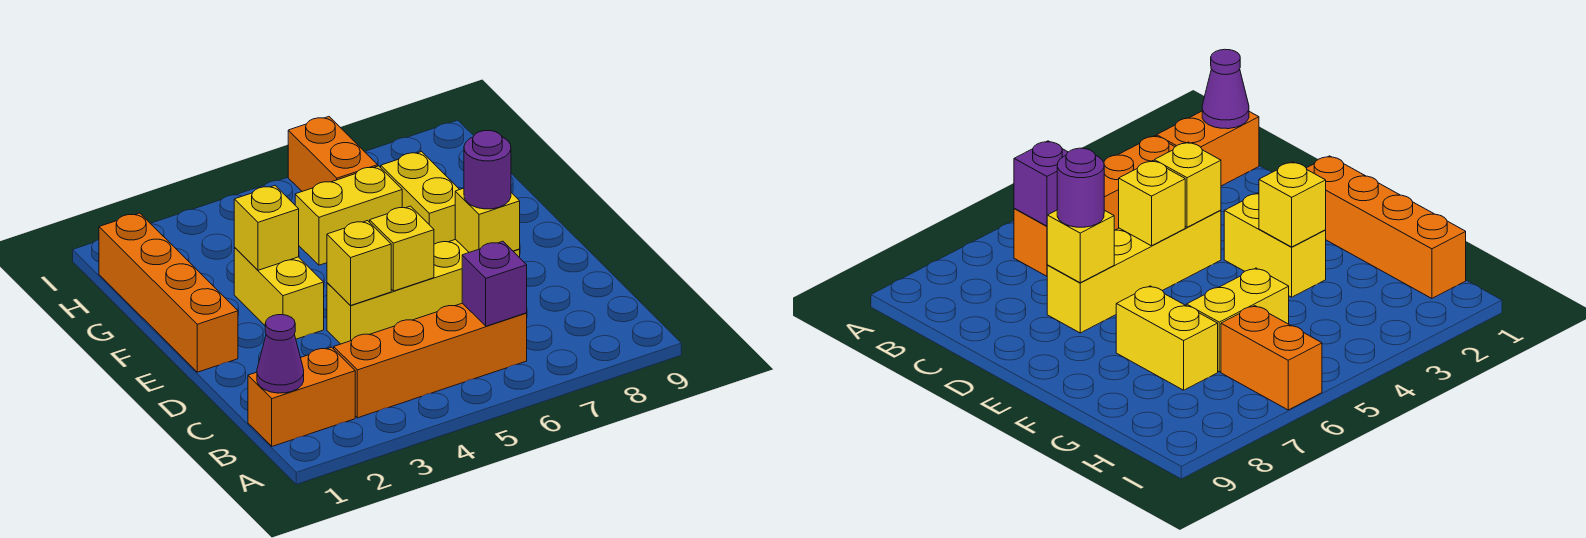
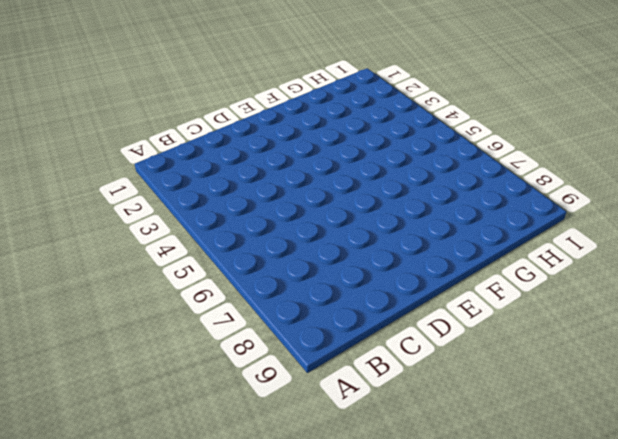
none -> orange brick B1:B2 level 1
none -> orange brick B3:B6 level 1
none -> yellow brick D4:D7 level 1

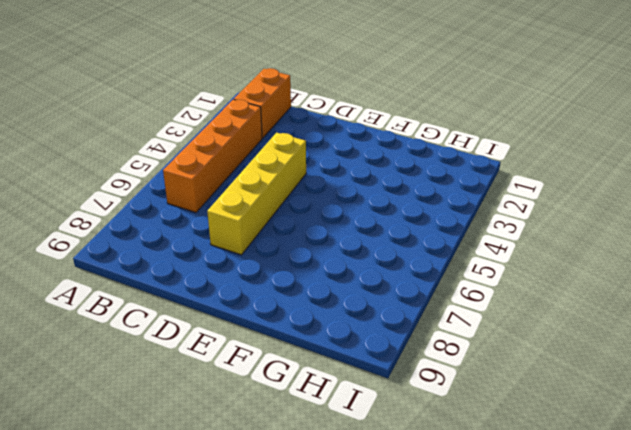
none -> orange brick E1:H1 level 1
none -> yellow brick E3:F3 level 1
none -> yellow brick F7:G7 level 1

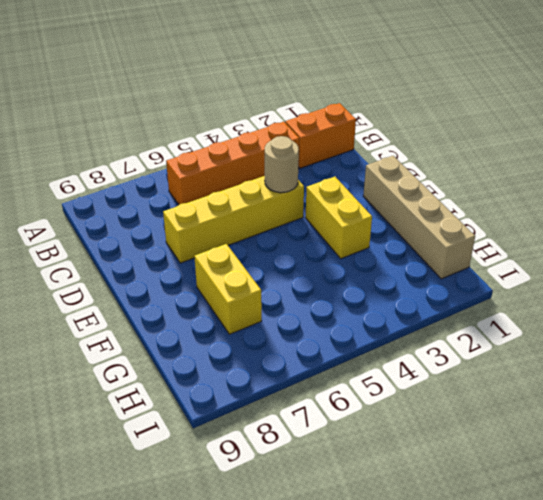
tan round brick D4 level 2 -> yellow brick D4 level 2
tan brick E1:H1 level 1 -> orange brick E1:H1 level 1
none -> yellow brick G5:G6 level 1
none -> orange brick H6:I6 level 1
none -> purple cone B1 level 2

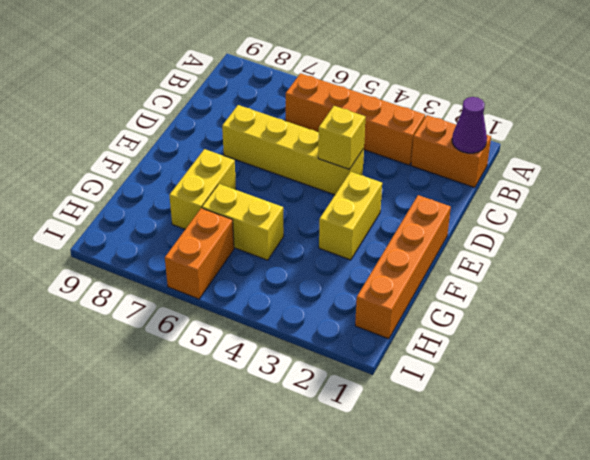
none -> purple brick B6 level 2
none -> yellow brick D5 level 2
none -> yellow brick D7 level 2

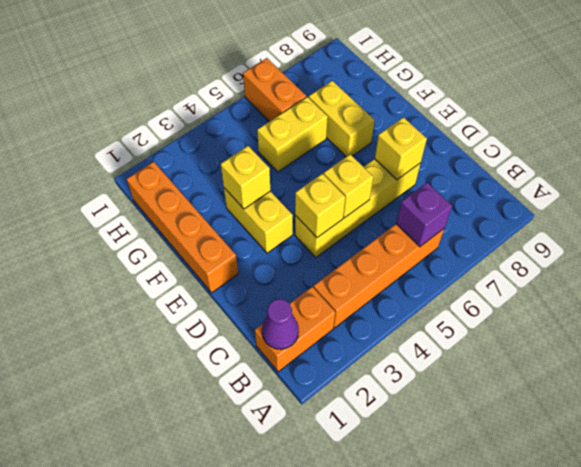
none -> purple round brick D7 level 3

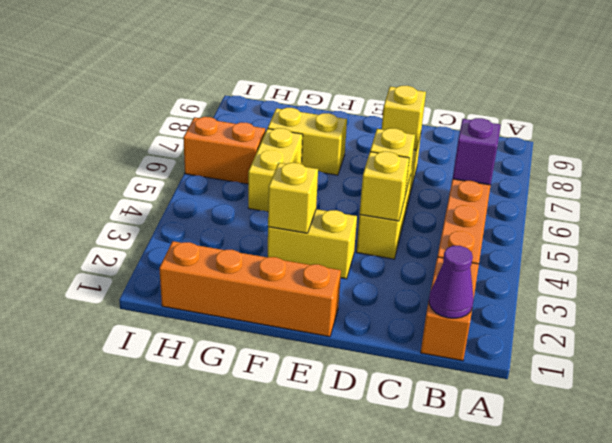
none -> purple round brick D7 level 3

